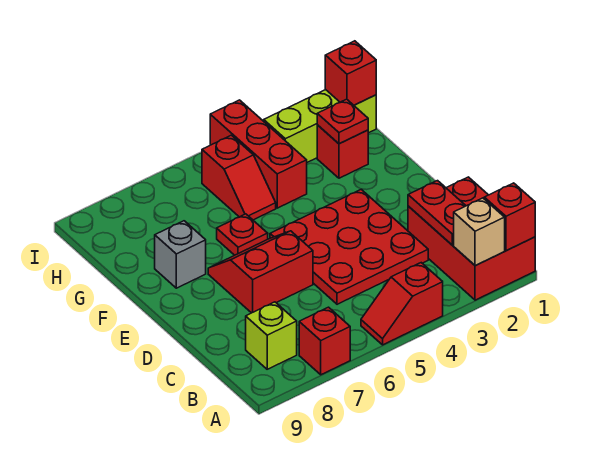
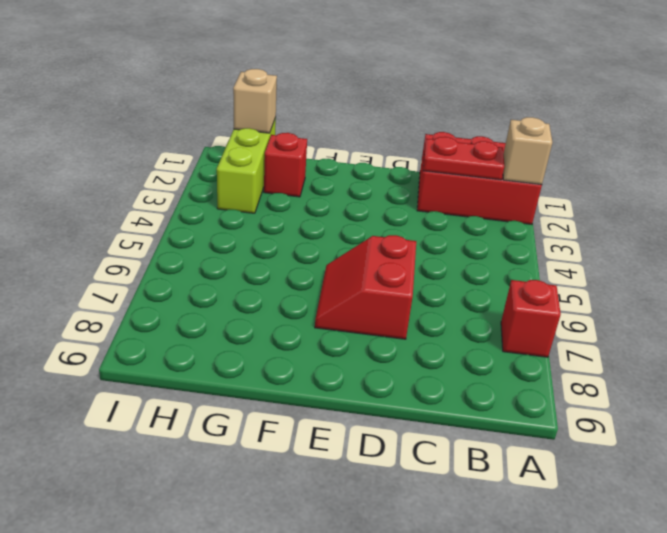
tan brick H1 level 2 -> red brick H1 level 2
none -> red slope A4:A5 level 1 top 4
none -> lime brick B8 level 1
none -> red plate C3:E5 level 1

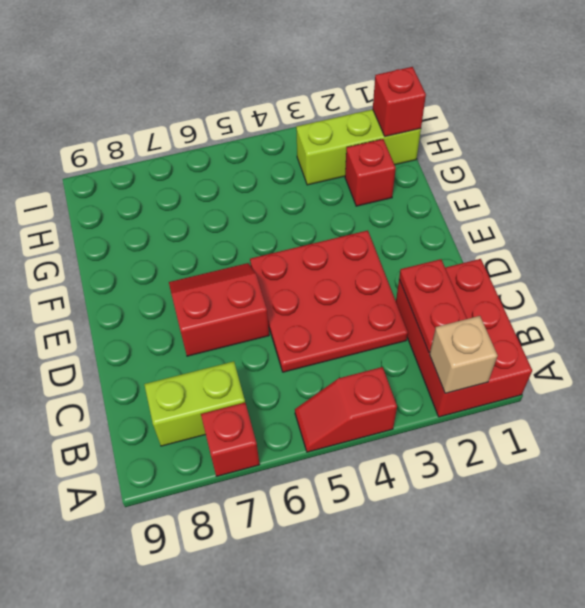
lime brick B7:B8 level 1 -> lime brick B8 level 1
none -> red plate F6 level 1
none -> grey brick F8 level 1
none -> red brick G4:I4 level 1

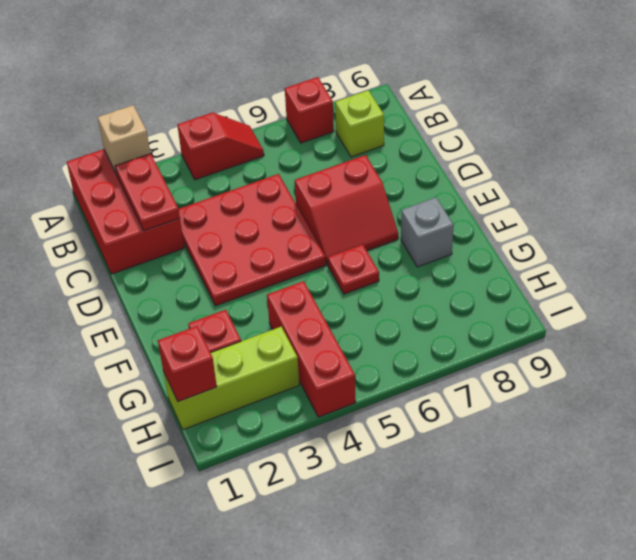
none -> red slope G5:H5 level 1 top H
none -> red brick A1 level 2
none -> red plate G2 level 2

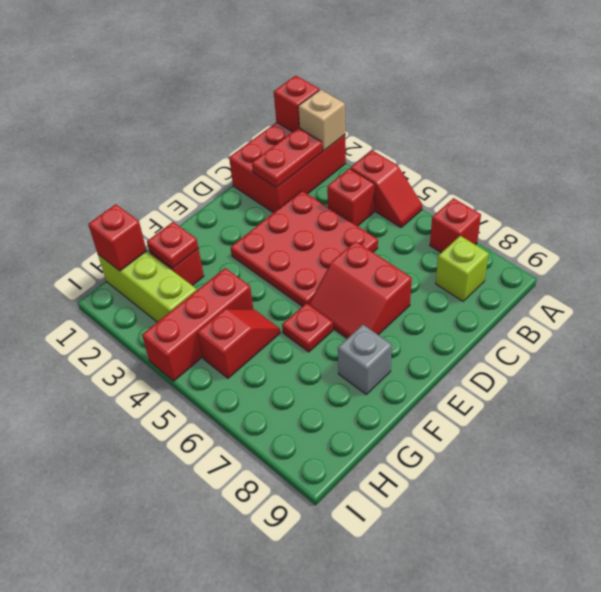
red brick B4 level 1 -> none

